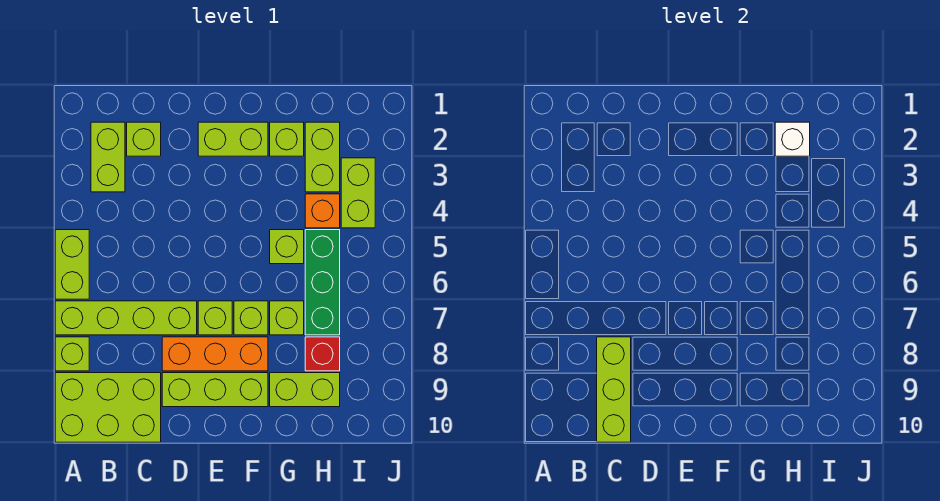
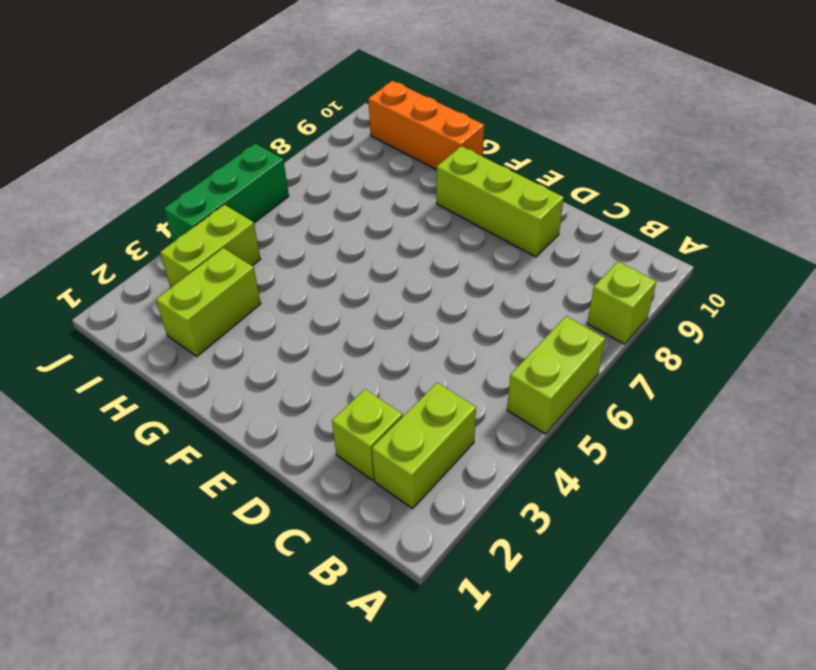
orange brick G10:I10 level 1 -> orange brick D8:F8 level 1
green brick J4:J6 level 1 -> green brick H5:H7 level 1
none -> lime brick A7:D7 level 1
none -> lime brick A9:C10 level 1
none -> lime brick E2:F2 level 1

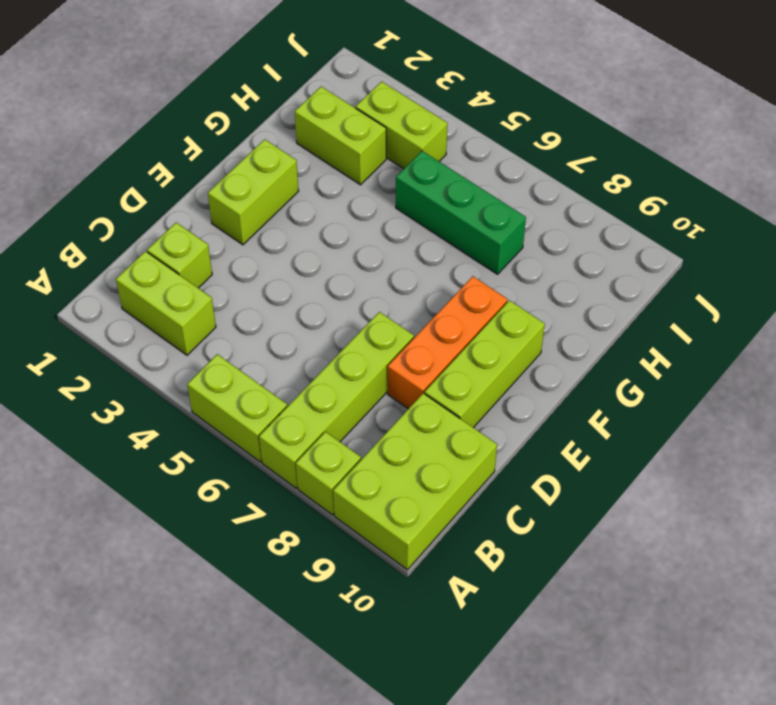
none -> lime brick E7 level 1
none -> lime brick F7 level 1
none -> lime brick G2 level 1

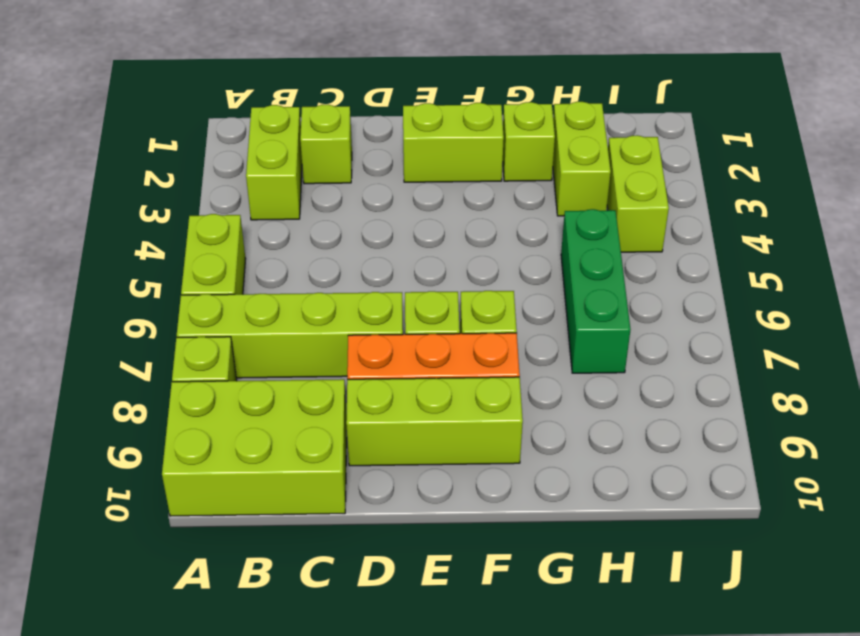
none -> lime brick G5 level 1
none -> lime brick G7 level 1
none -> lime brick G9:H9 level 1

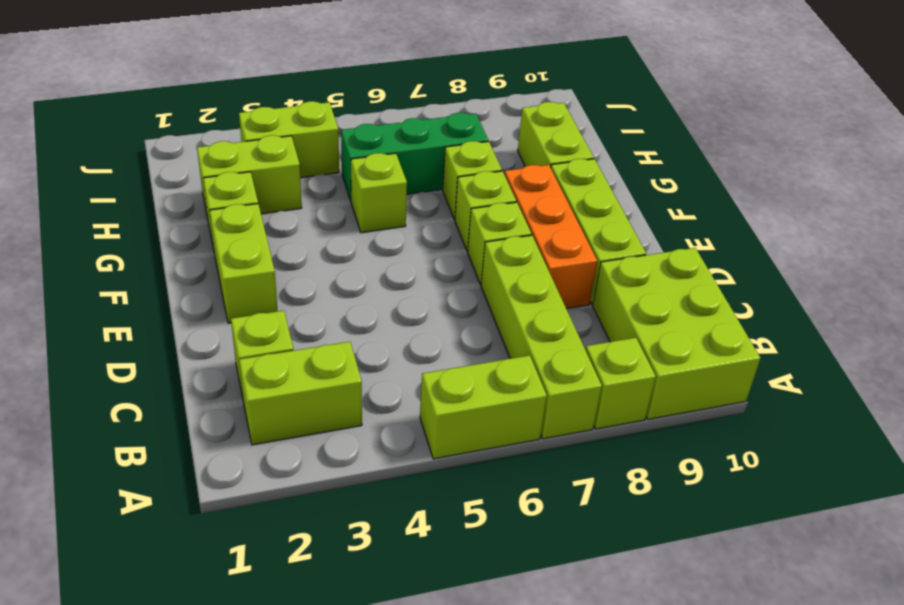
none -> orange brick H4 level 1
none -> red brick H8 level 1
none -> lime brick C8:C10 level 2

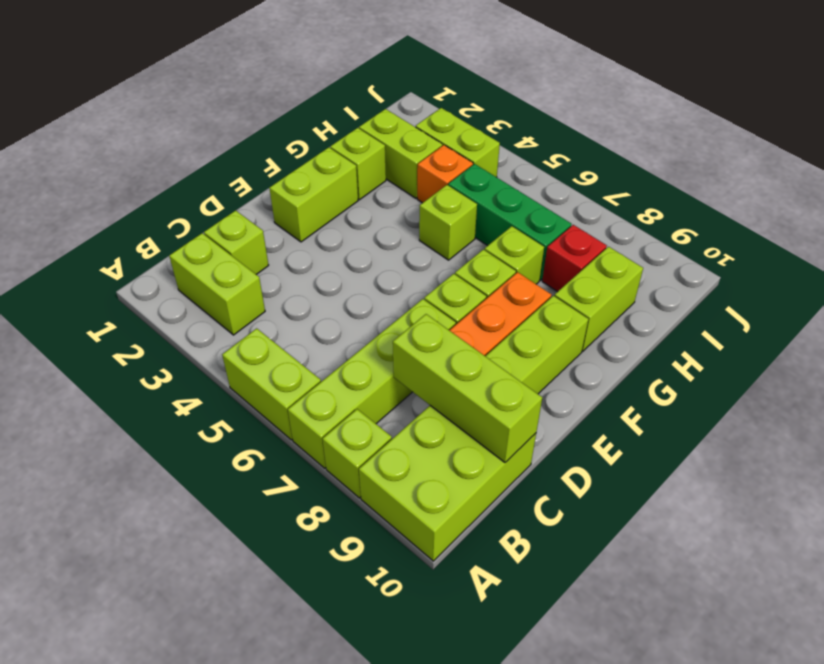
none -> white brick H2 level 2

